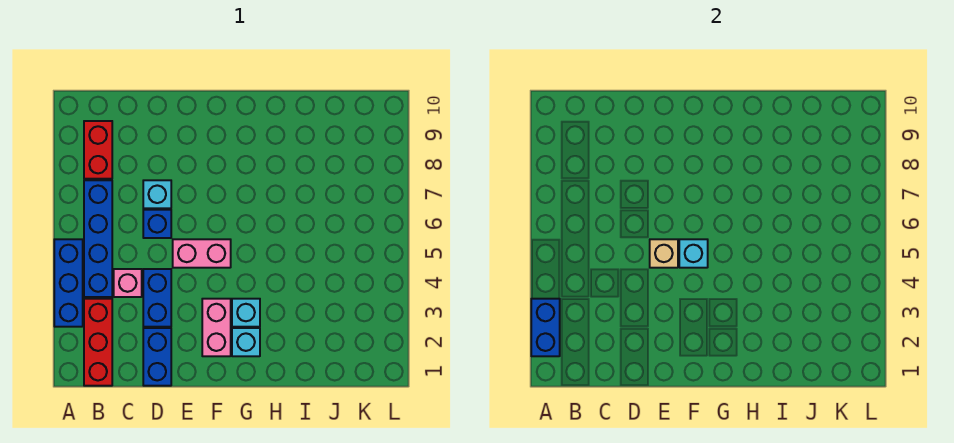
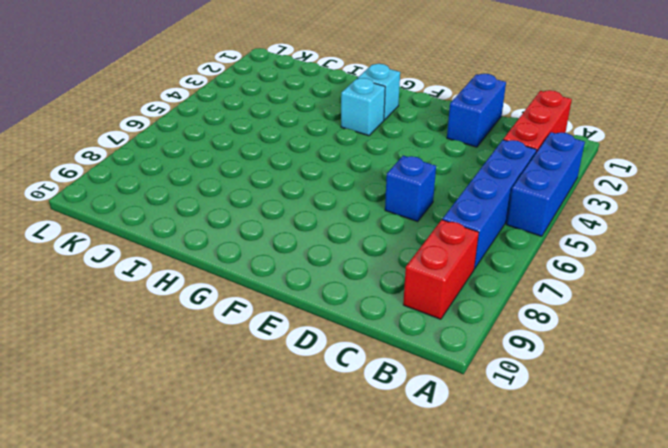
none -> pink brick C4 level 1
none -> blue brick D3:D4 level 1
none -> cyan brick D7 level 1

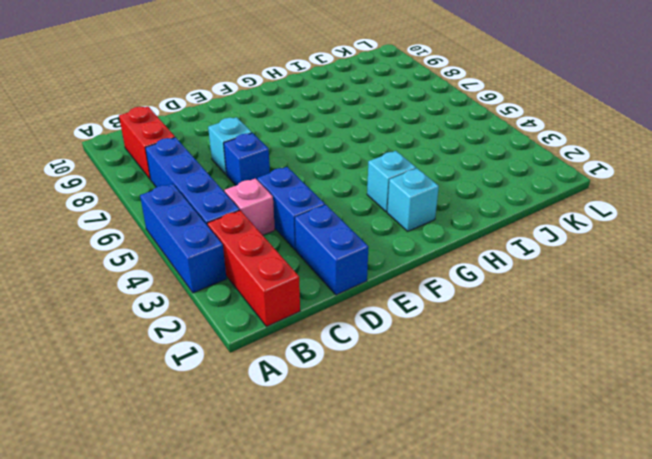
none -> pink brick E5:F5 level 1
none -> pink brick F2:F3 level 1
none -> blue brick A2:A3 level 2

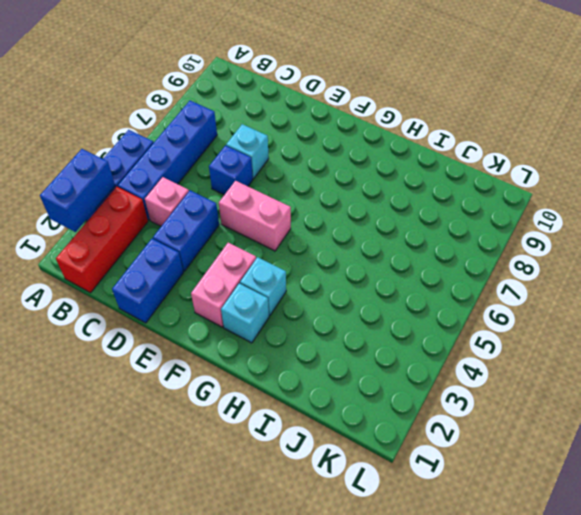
none -> red brick B8:B9 level 1
none -> tan brick E5 level 2
none -> cyan brick F5 level 2

